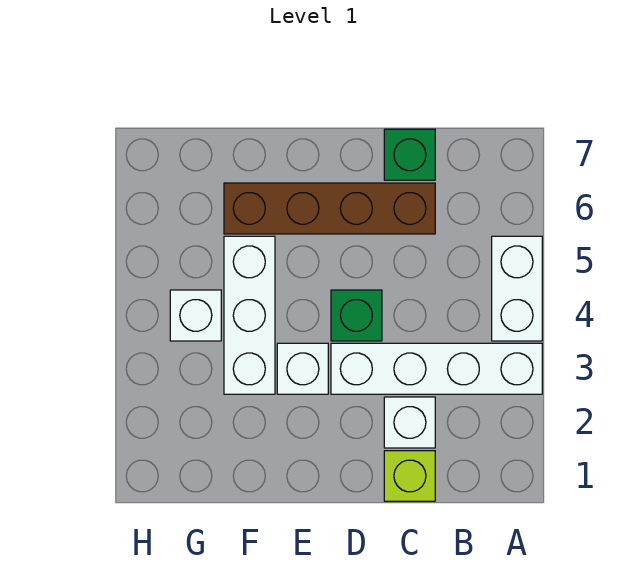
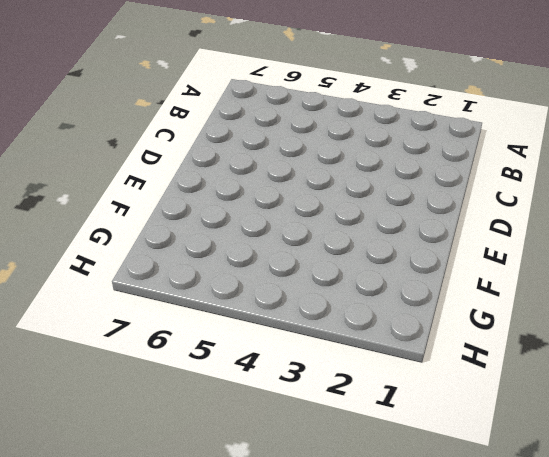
none -> white brick A3:D3 level 1
none -> white brick A4:A5 level 1

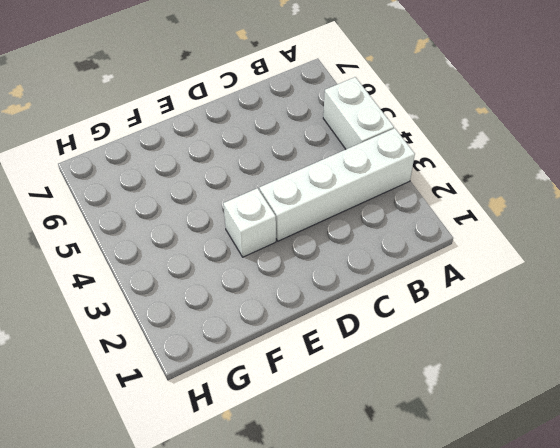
none -> lime brick C1 level 1
none -> white brick C2 level 1

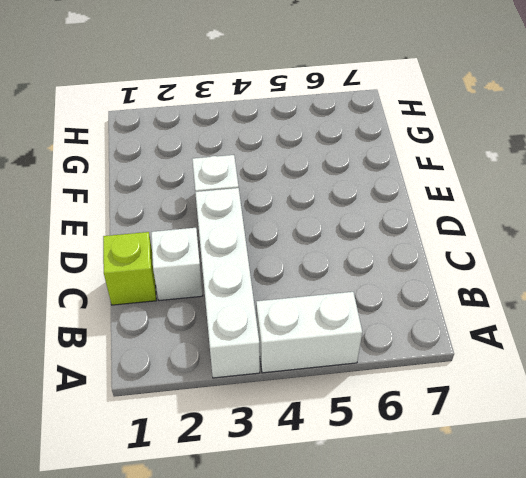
none -> brown brick C6:F6 level 1
none -> green brick C7 level 1

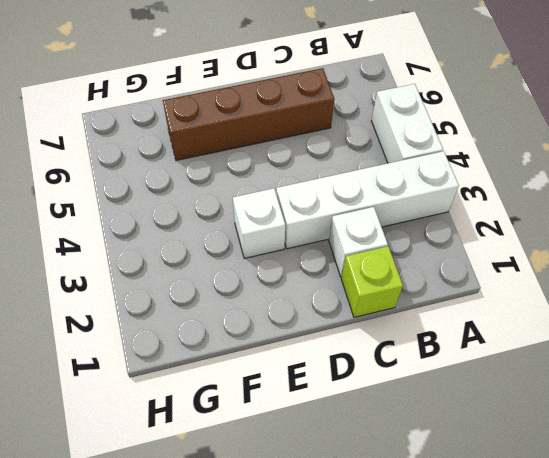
none -> green brick C7 level 1
none -> green brick D4 level 1

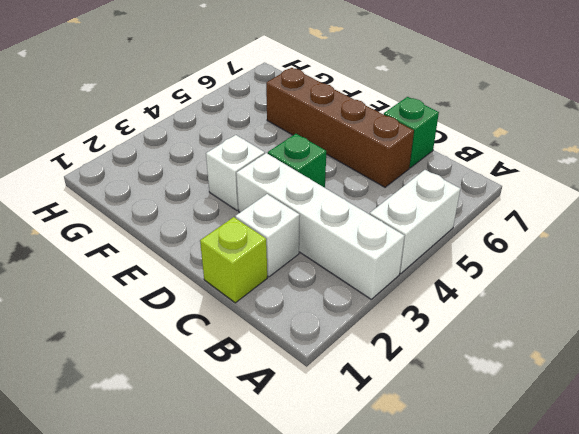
none -> white brick F3:F5 level 1
none -> white brick G4 level 1

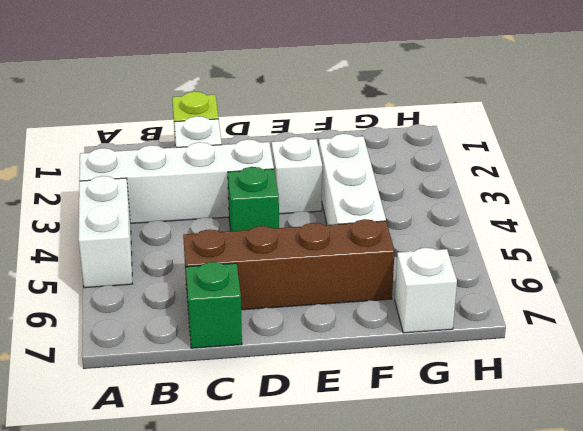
white brick G7 level 1 -> white brick G4 level 1

